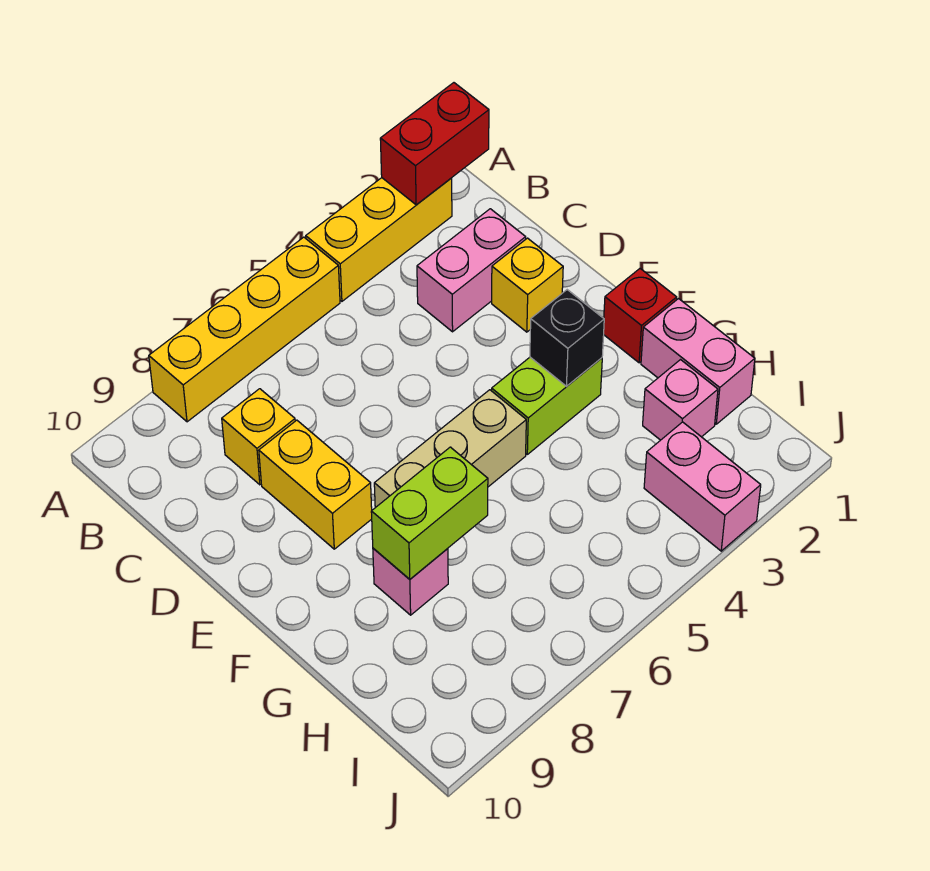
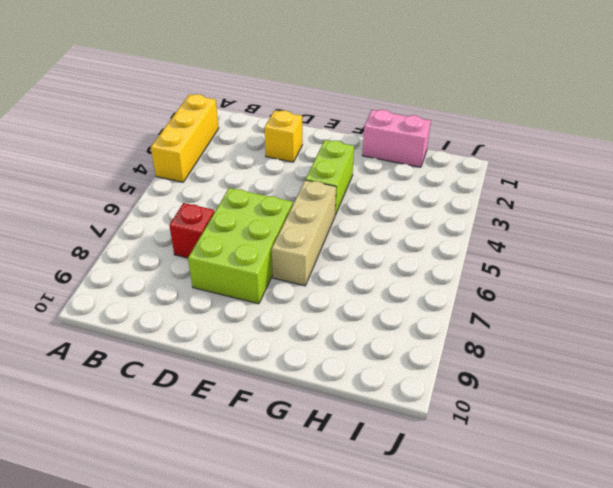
red brick C7 level 1 -> red brick F1 level 1
lime brick D6:E8 level 1 -> yellow brick D8:E8 level 1
none -> yellow brick A5:A8 level 1
none -> pink brick C2:C3 level 1
none -> yellow brick C8 level 1

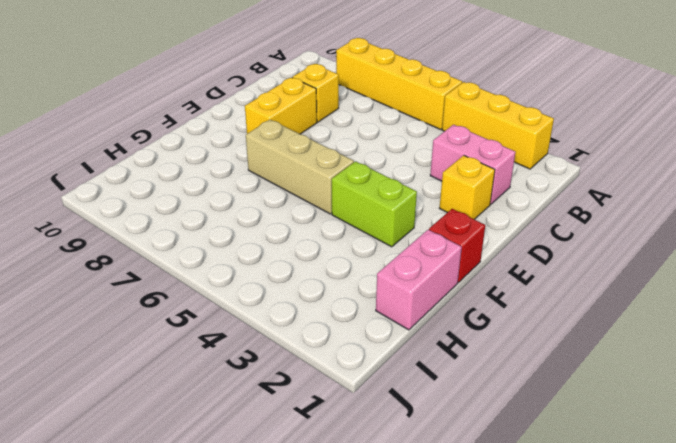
none -> pink brick G8 level 1
none -> pink brick H2 level 1
none -> pink brick I3:J3 level 1

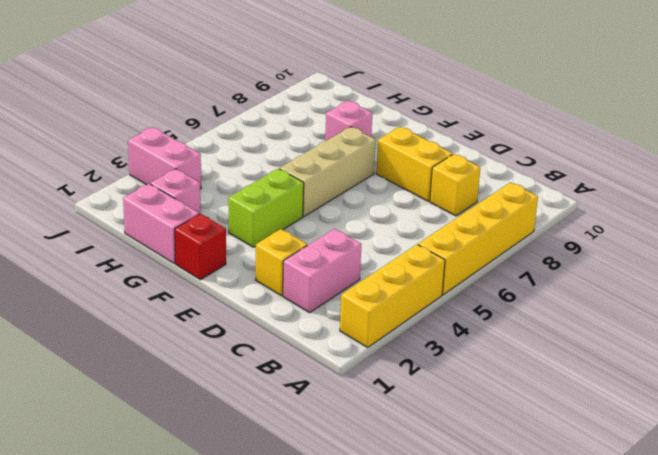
none -> red brick A1:A2 level 2
none -> black brick F3 level 2
none -> lime brick G7:G8 level 2

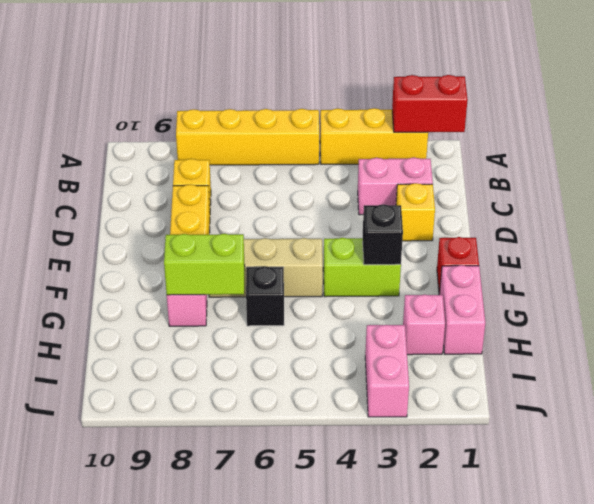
black brick G6 level 1 -> none

